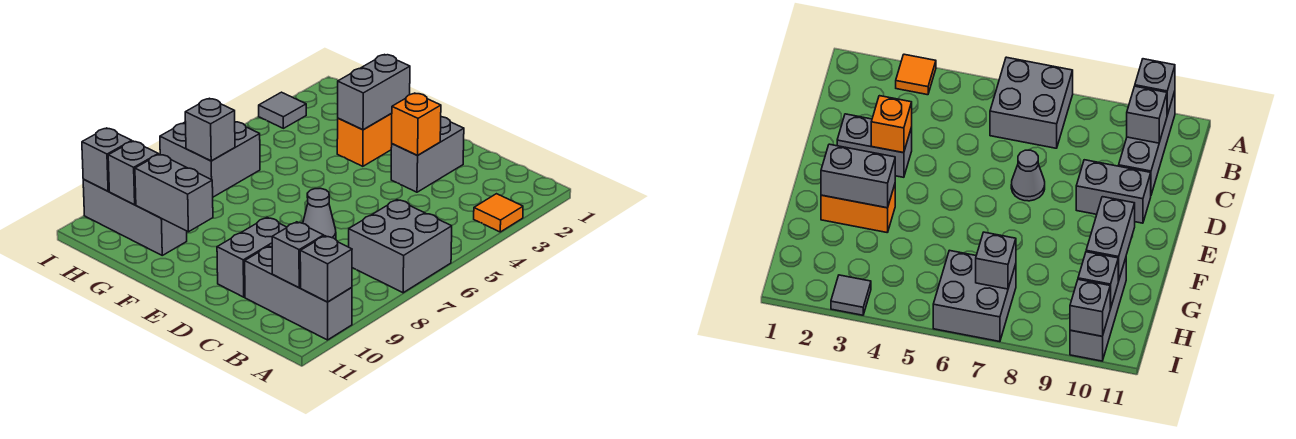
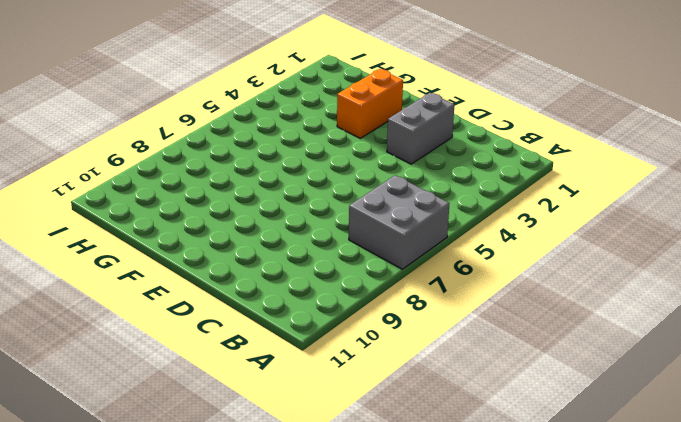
none -> orange tile A3 level 1
none -> grey brick A10:C10 level 1
none -> grey cone D7 level 1

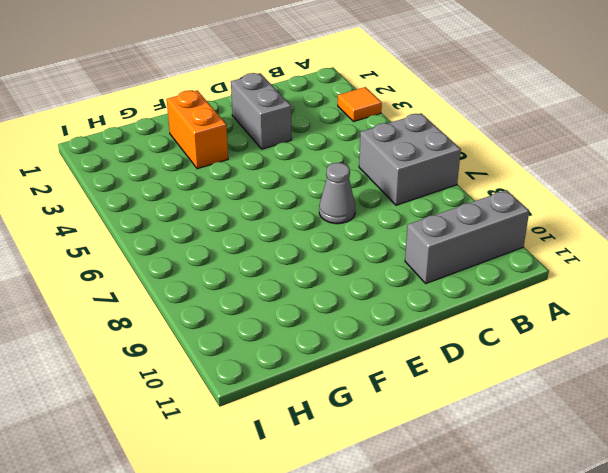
none -> grey brick D9:D10 level 1
none -> grey brick G10:I10 level 1
none -> grey brick H6:I7 level 1

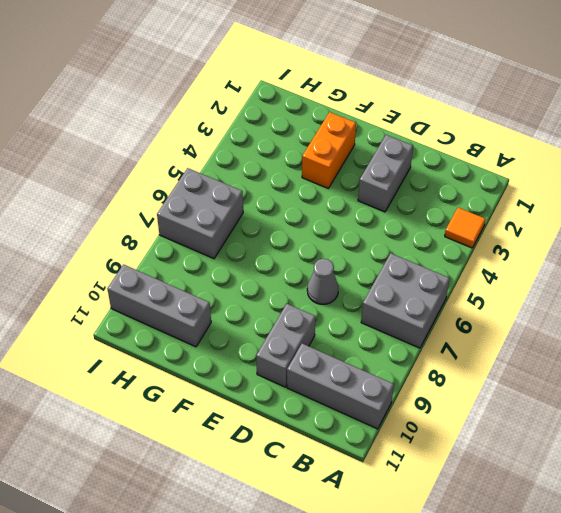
none -> grey tile I3 level 1
none -> grey brick A10 level 2
none -> grey brick B10 level 2

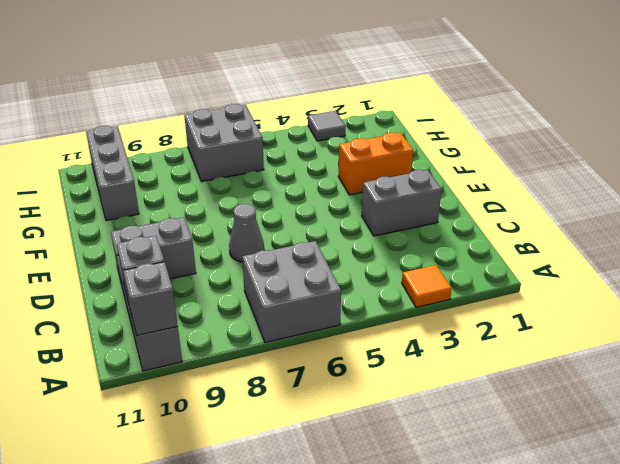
none -> orange brick D3 level 2
none -> grey brick F2:F3 level 2
none -> grey brick F10:G10 level 2

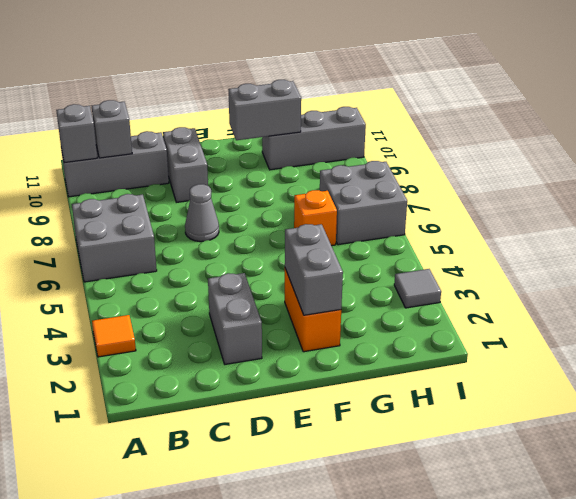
orange brick G6 level 1 -> orange brick D3 level 2
none -> grey brick H7 level 2
none -> grey brick H10 level 2
none -> grey brick I10 level 2

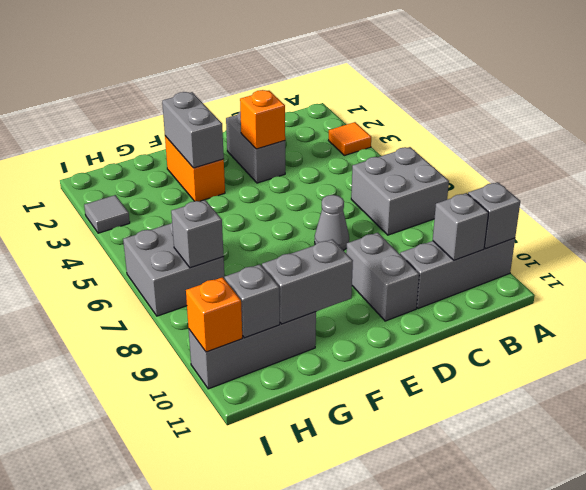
orange brick I10 level 2 -> grey brick I10 level 2

